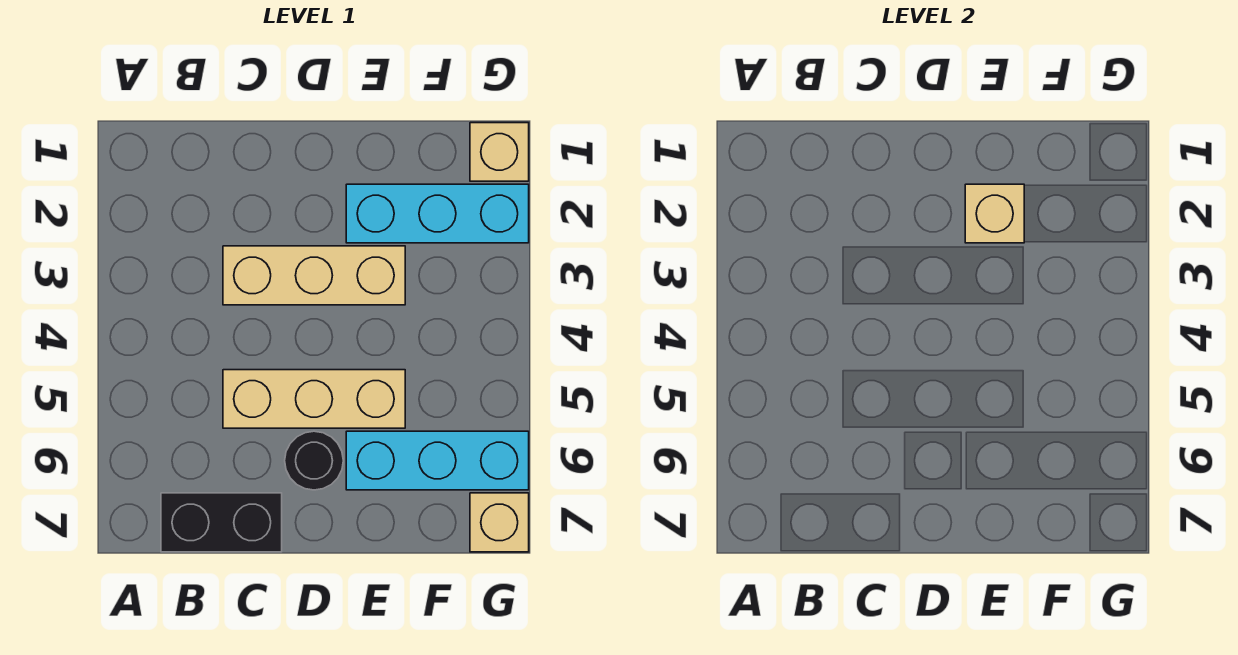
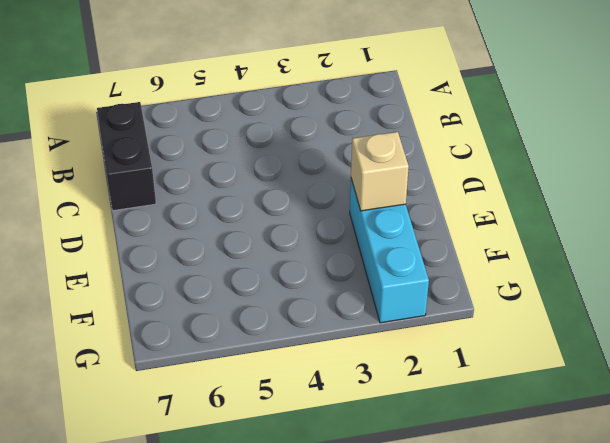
none -> tan brick C3:E3 level 1
none -> tan brick C5:E5 level 1

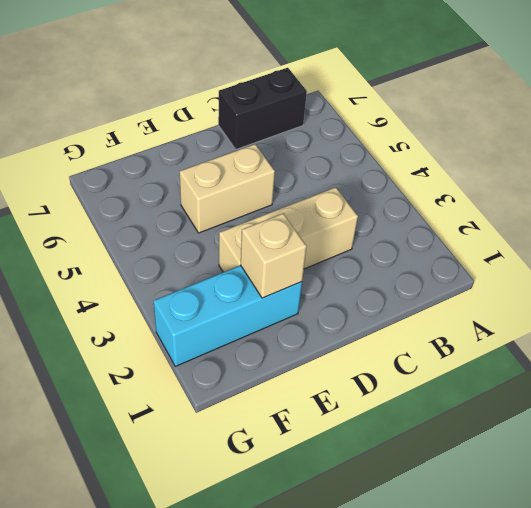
tan brick D5:E5 level 1 -> tan brick C5:E5 level 1
none -> black round brick D6 level 1
none -> cyan brick E6:G6 level 1

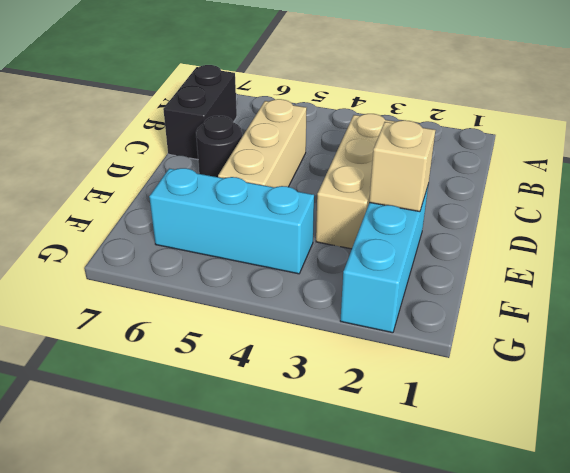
cyan brick F4:F6 level 1 -> cyan brick E6:G6 level 1
none -> tan brick G1 level 1
none -> tan brick G7 level 1

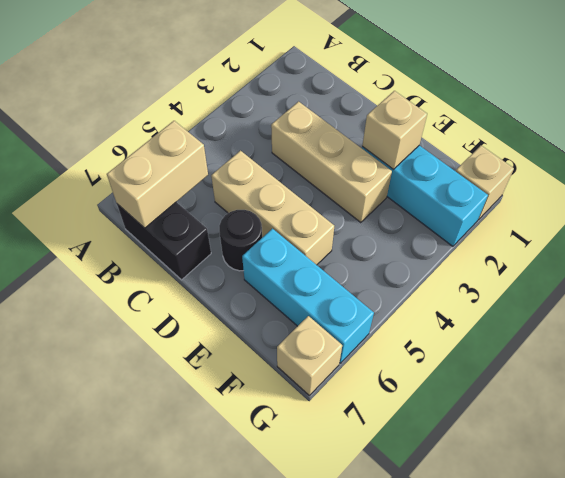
tan brick B6:B7 level 2 -> none

